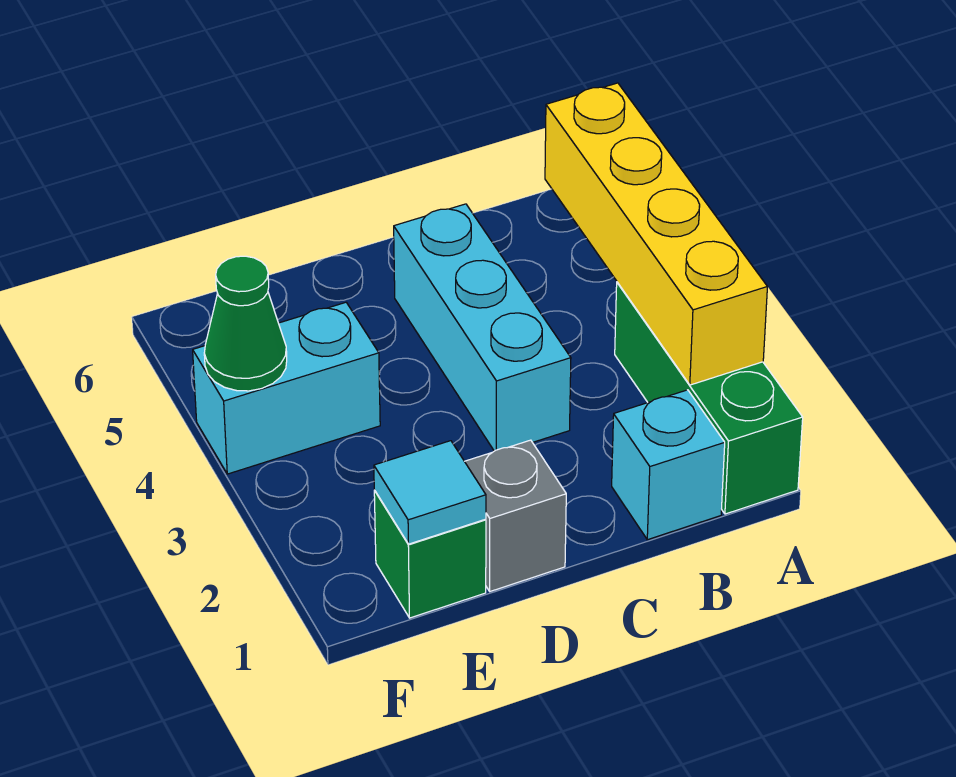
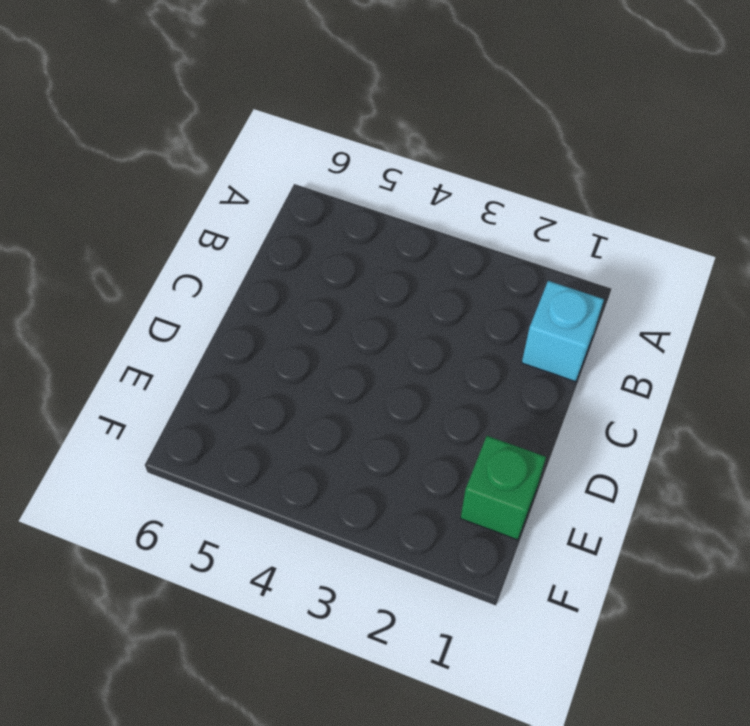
none -> green brick A1:A3 level 1
none -> cyan brick C3:C5 level 1

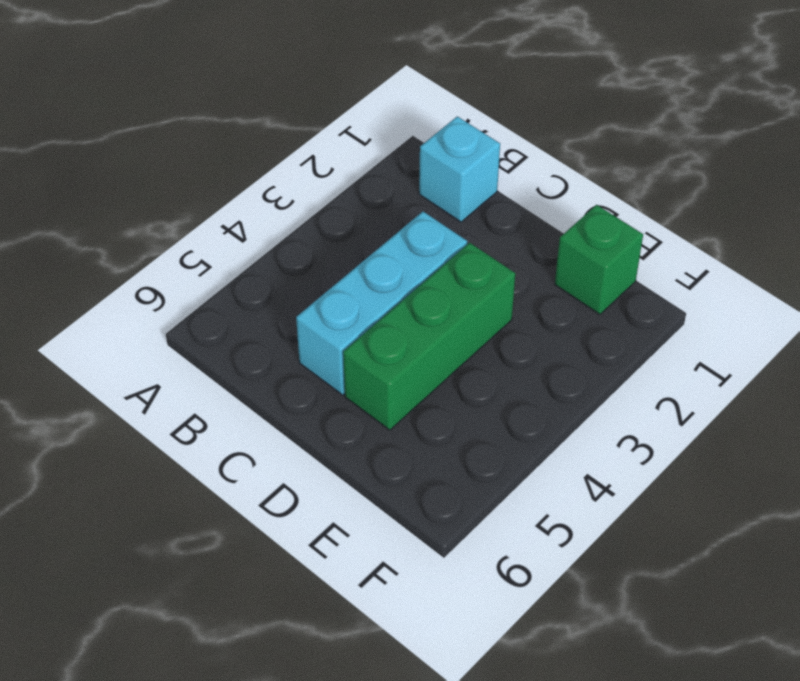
green brick D3:D5 level 1 -> green brick A1:A3 level 1
none -> grey brick D1 level 1
none -> cyan brick E4:F4 level 1

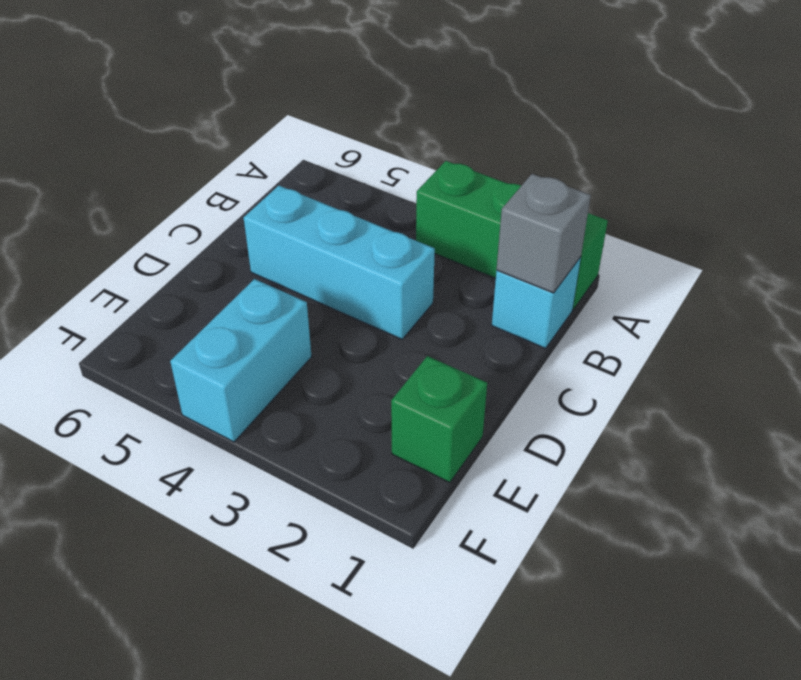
grey brick B1 level 2 -> grey brick D1 level 1
none -> yellow brick A2:A5 level 2
none -> cyan tile E1 level 2

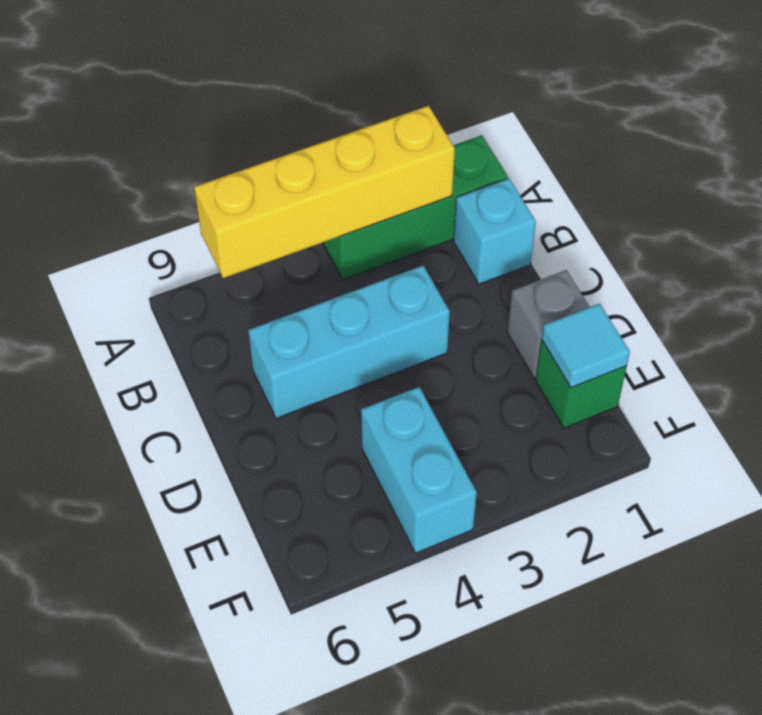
none -> green cone F4 level 2

